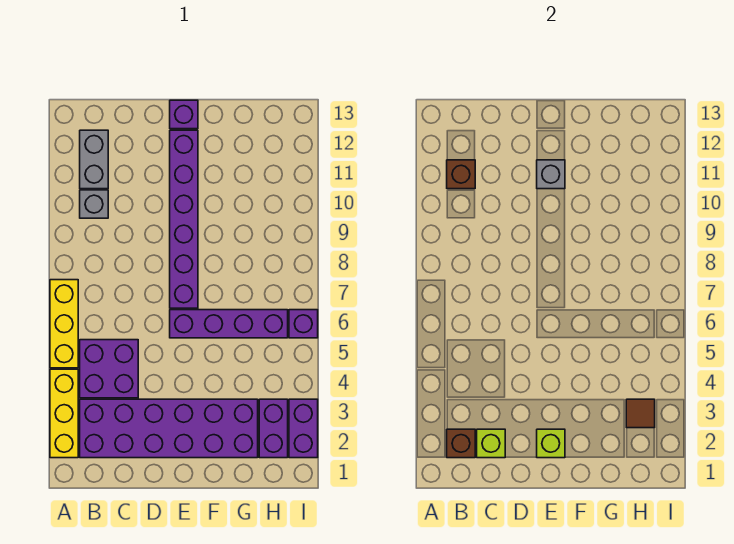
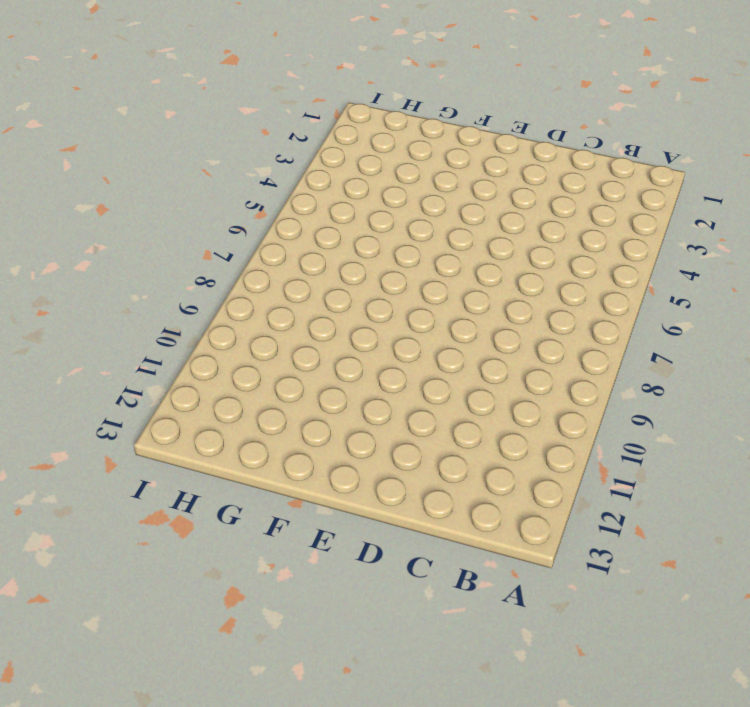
none -> yellow brick A2:A4 level 1
none -> yellow brick A5:A7 level 1
none -> purple brick B2:G3 level 1

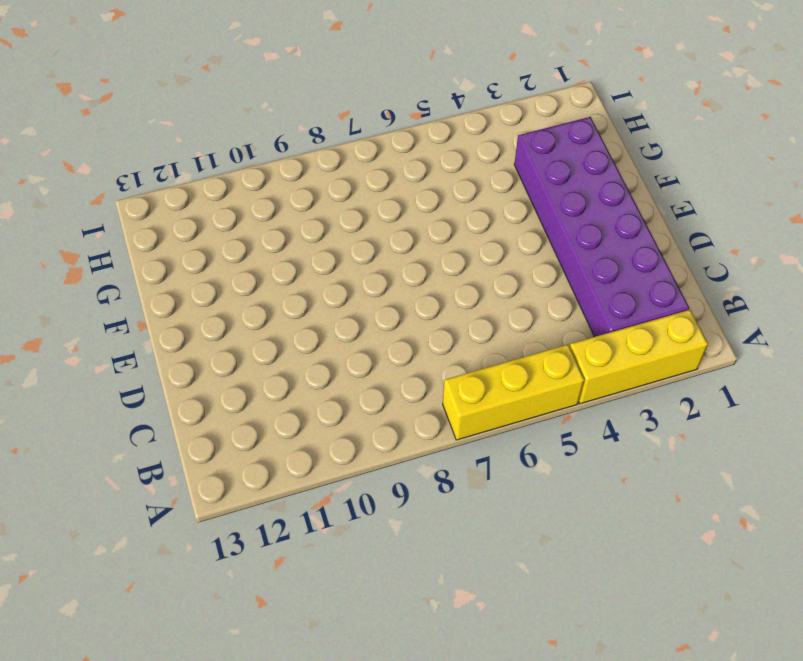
none -> purple brick B4:C5 level 1
none -> grey brick B10 level 1
none -> grey brick B11:B12 level 1

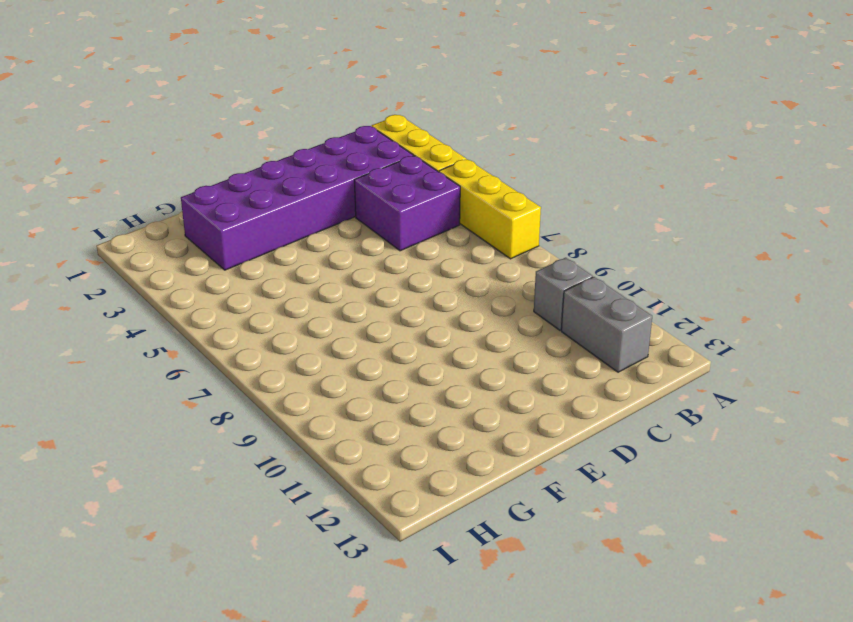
none -> purple brick E6:H6 level 1
none -> purple brick E7:E12 level 1
none -> purple brick E13 level 1

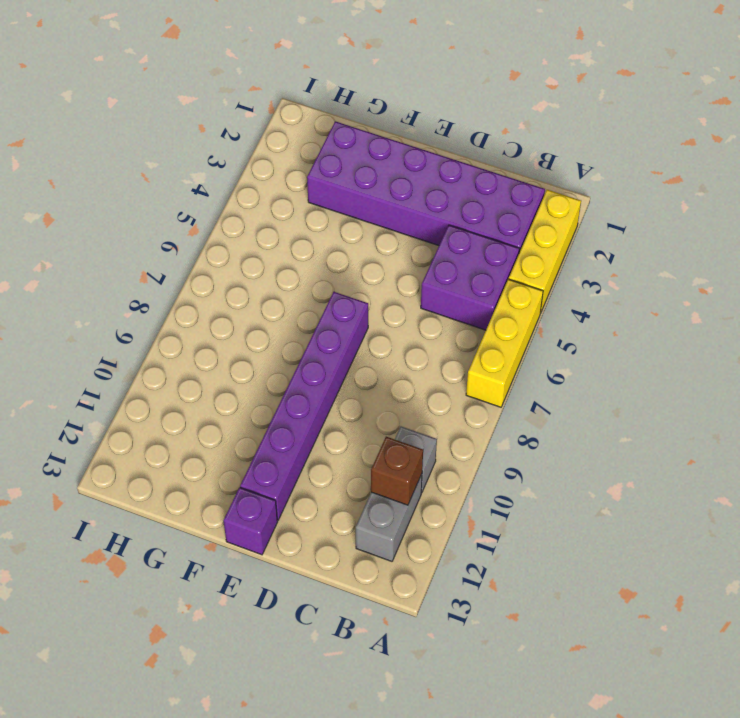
none -> purple brick E6:H6 level 1
none -> purple brick H2:H3 level 1
none -> purple brick I2:I3 level 1

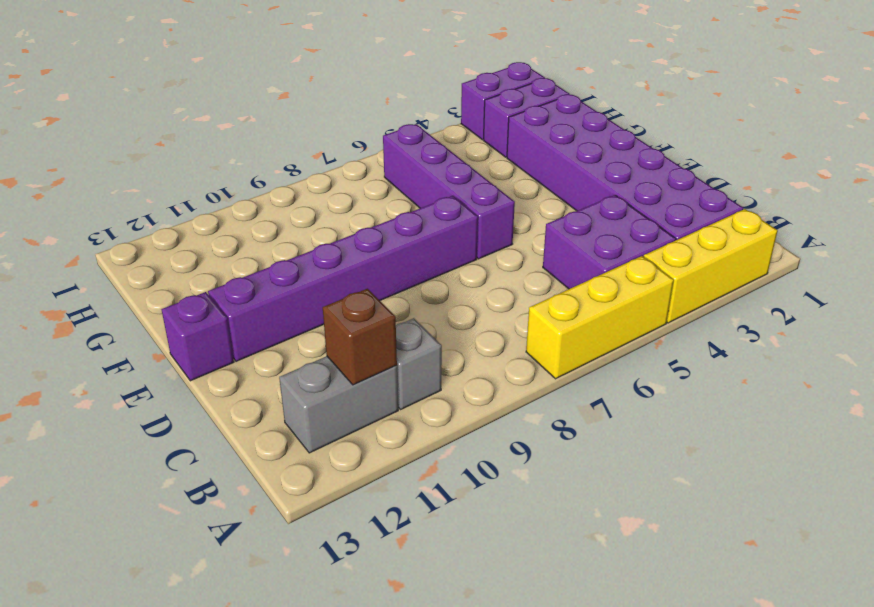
none -> purple brick I6 level 1
none -> brown brick B2 level 2
none -> lime brick C2 level 2

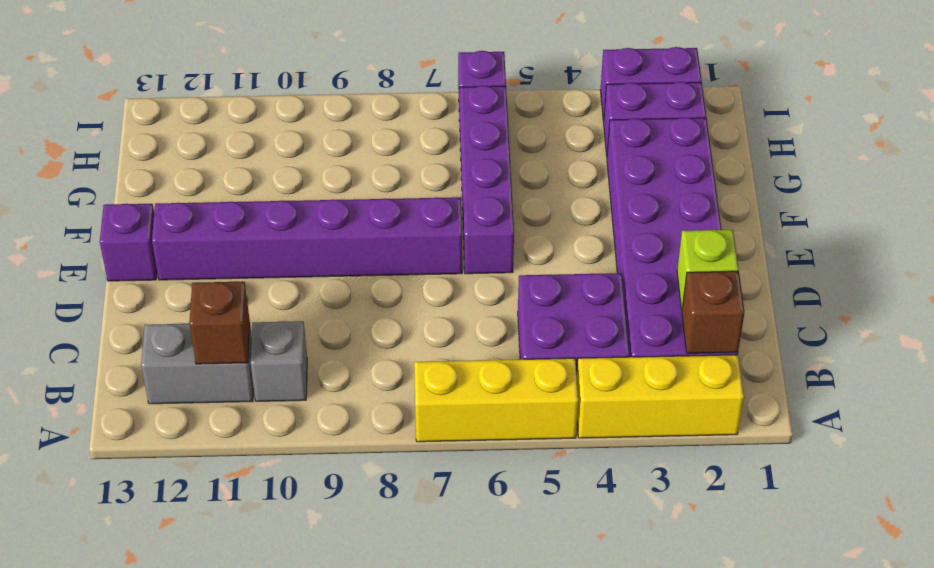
none -> lime brick E2 level 2
none -> grey brick E11 level 2
none -> brown tile H3 level 2

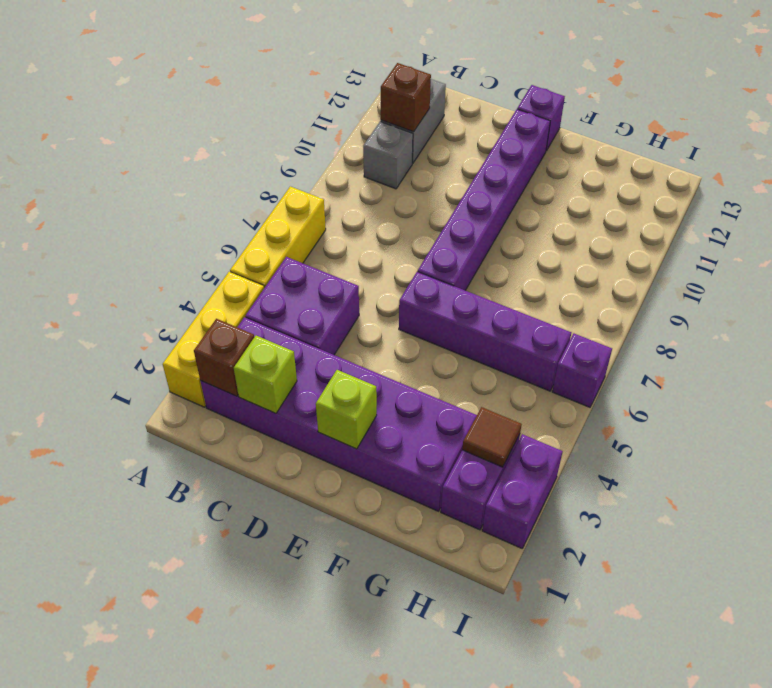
none -> grey brick E11 level 2

